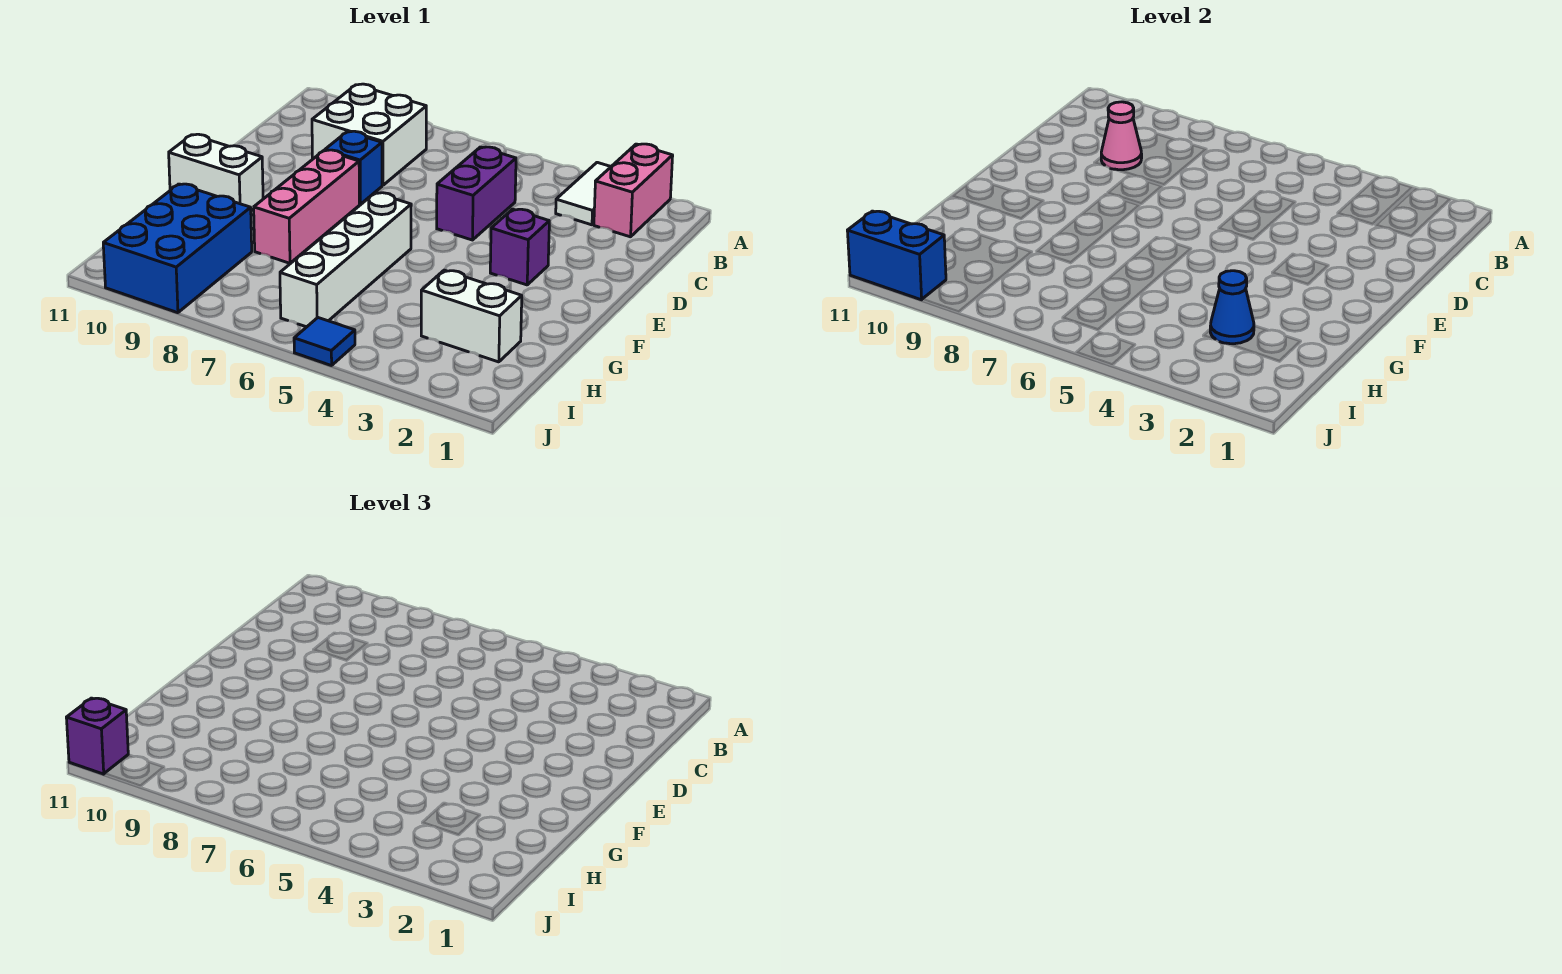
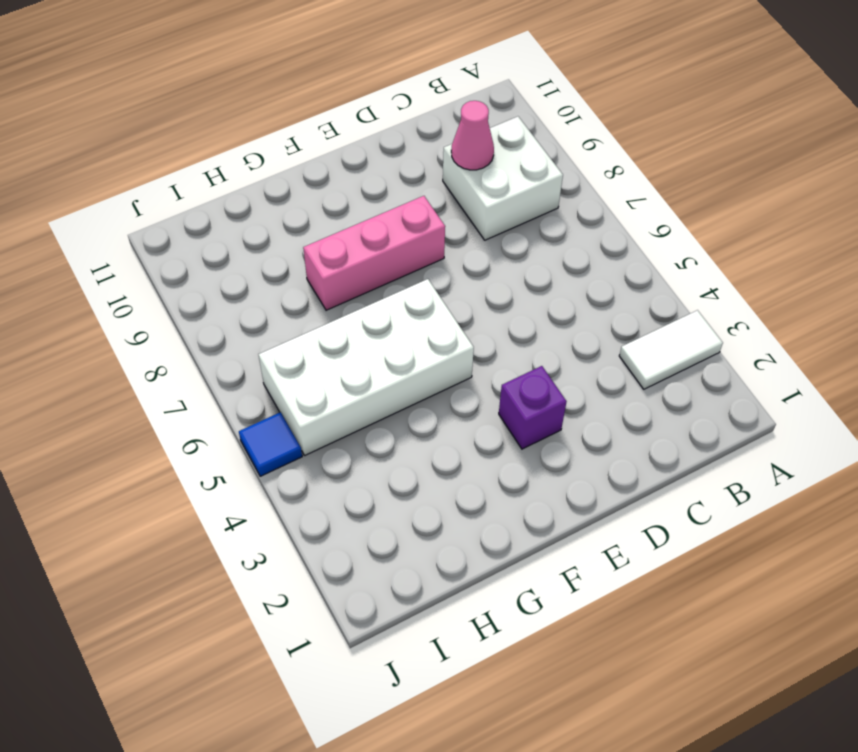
white brick F5:I6 level 1 -> white brick F6:I6 level 1
none -> pink brick A2:B2 level 1
none -> purple brick C5:D5 level 1
none -> blue brick D8 level 1

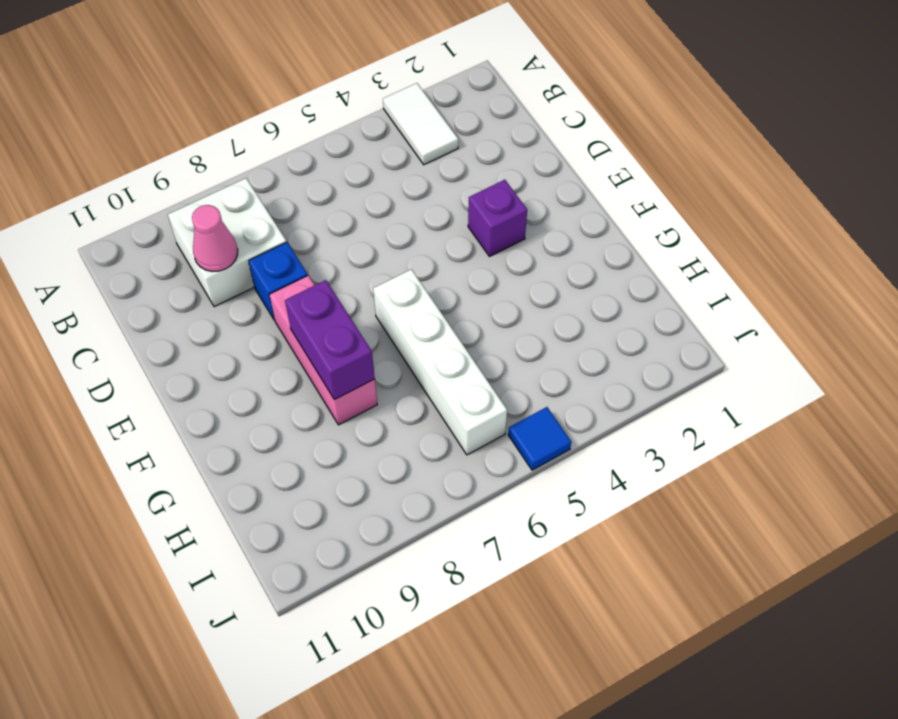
purple brick F8:G8 level 2 -> purple brick C5:D5 level 1
none -> pink brick A2:B2 level 1
none -> white brick F10:F11 level 1
none -> white brick H2:H3 level 1

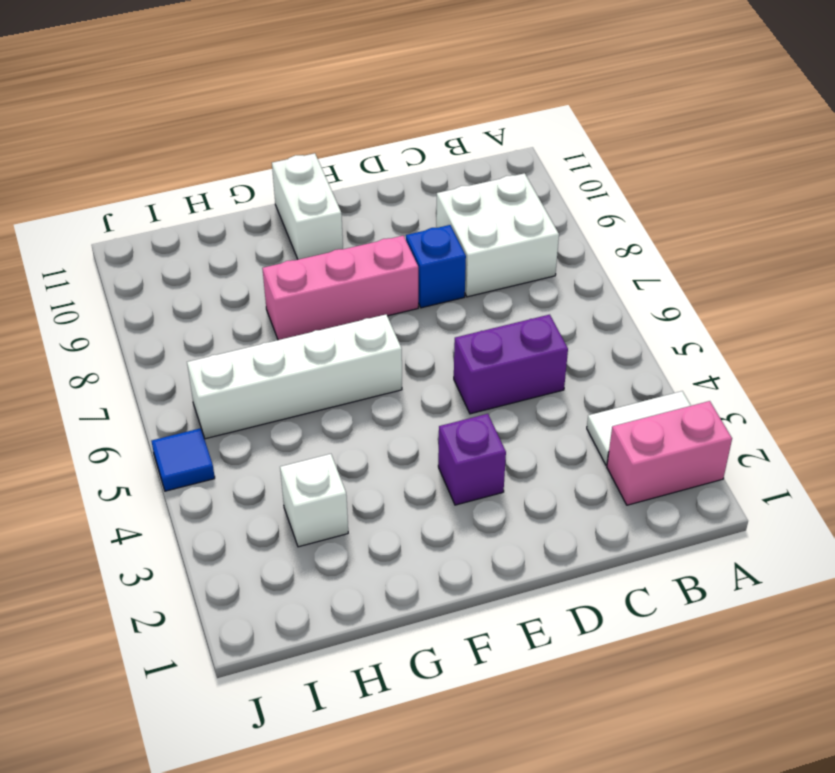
white brick H3 level 1 -> white brick H2:H3 level 1
none -> blue brick H9:J10 level 1
none -> pink cone C9 level 2
none -> blue cone H3 level 2

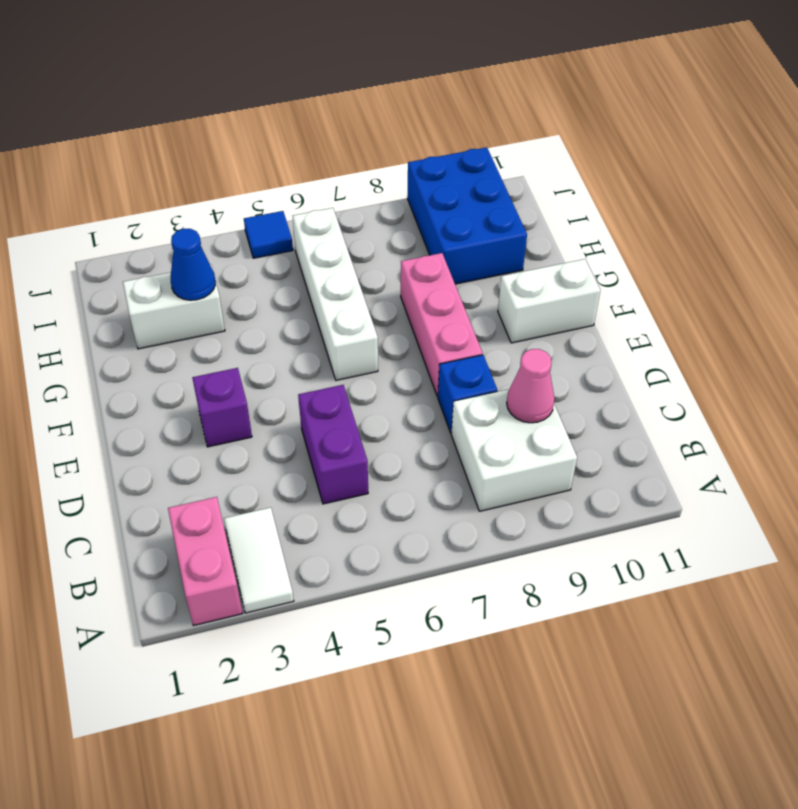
none -> blue brick J10:J11 level 2
none -> purple brick J11 level 3

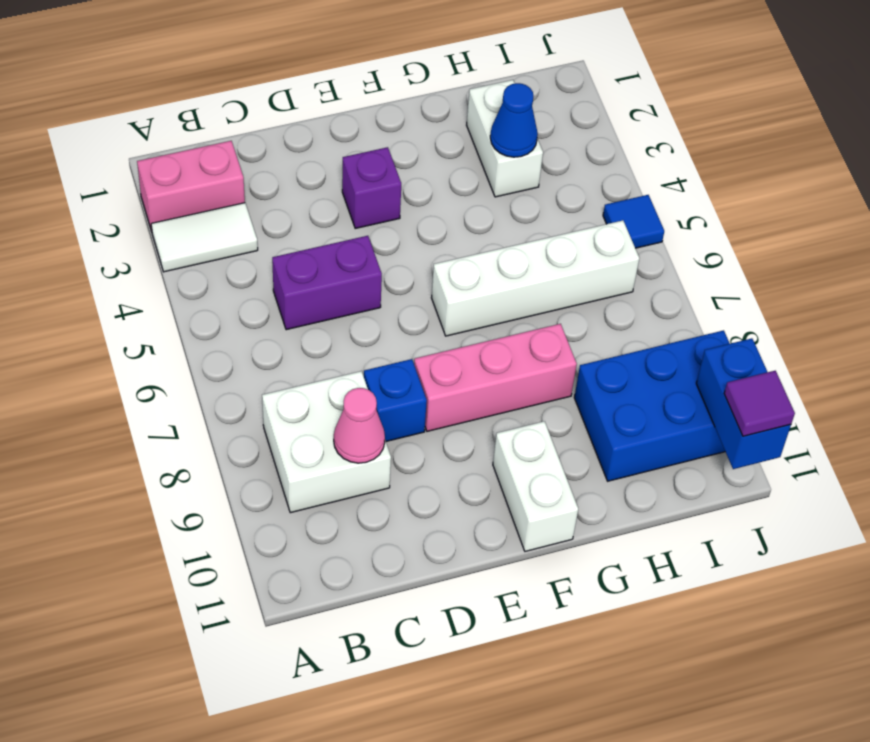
purple tile J11 level 3 -> purple brick J11 level 3

